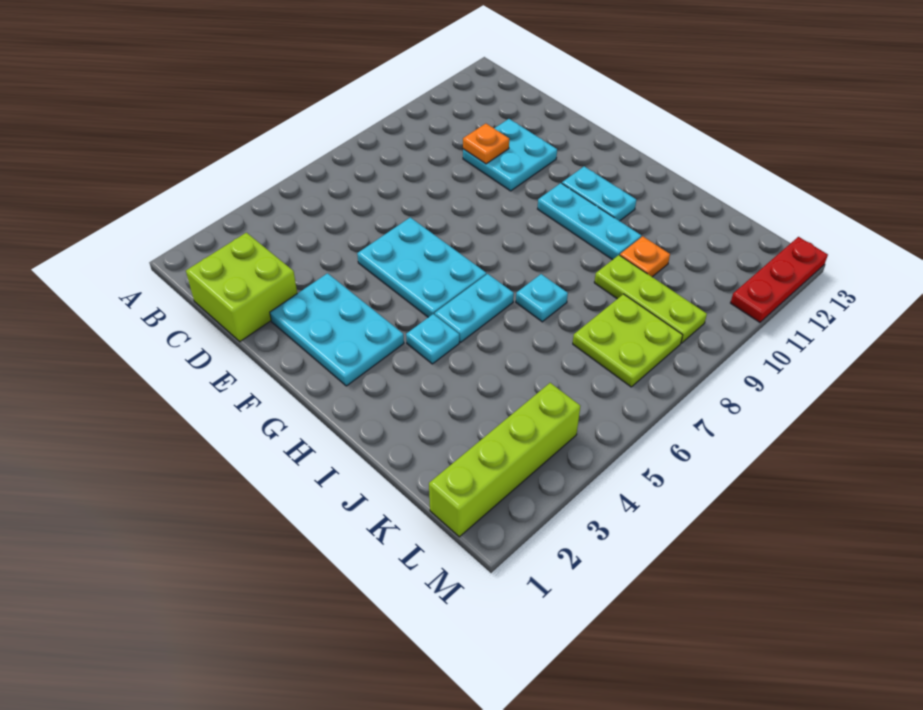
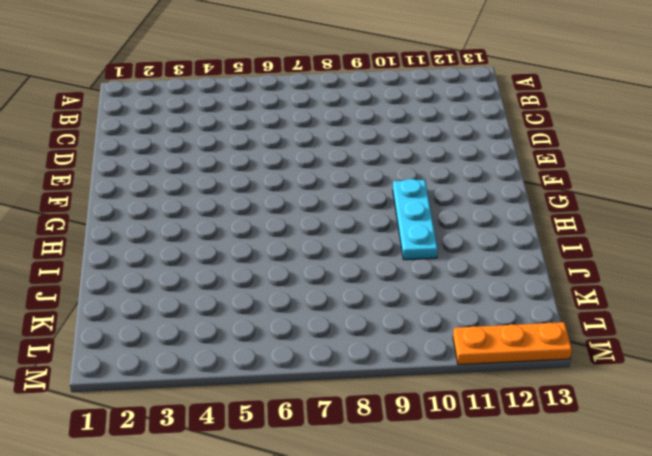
orange plate M11:M13 level 1 -> red plate M11:M13 level 1
none -> lime brick C1:D2 level 1
none -> cyan plate D10:E11 level 1
none -> cyan plate E2:G3 level 1

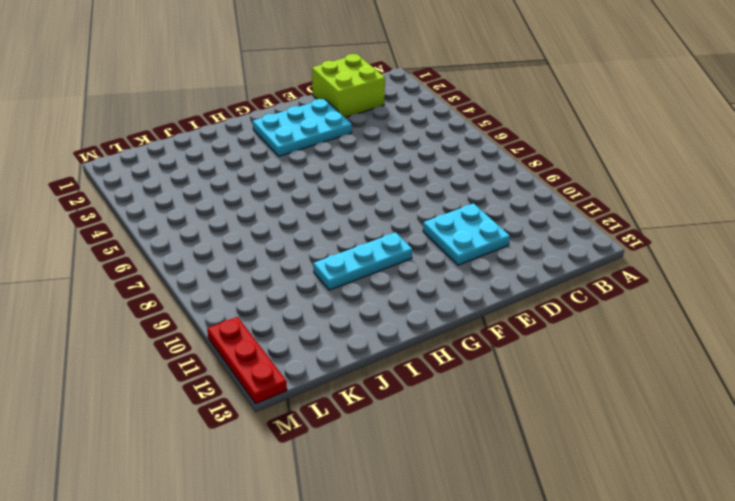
none -> cyan plate E5:G6 level 1
none -> cyan plate G11:H11 level 1
none -> cyan plate H4 level 1

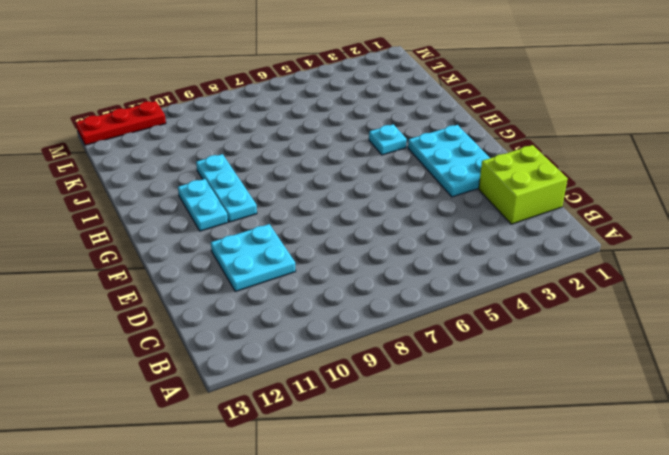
none -> cyan plate E5:G6 level 1
none -> cyan plate H5:H6 level 1
none -> cyan plate I7 level 1

